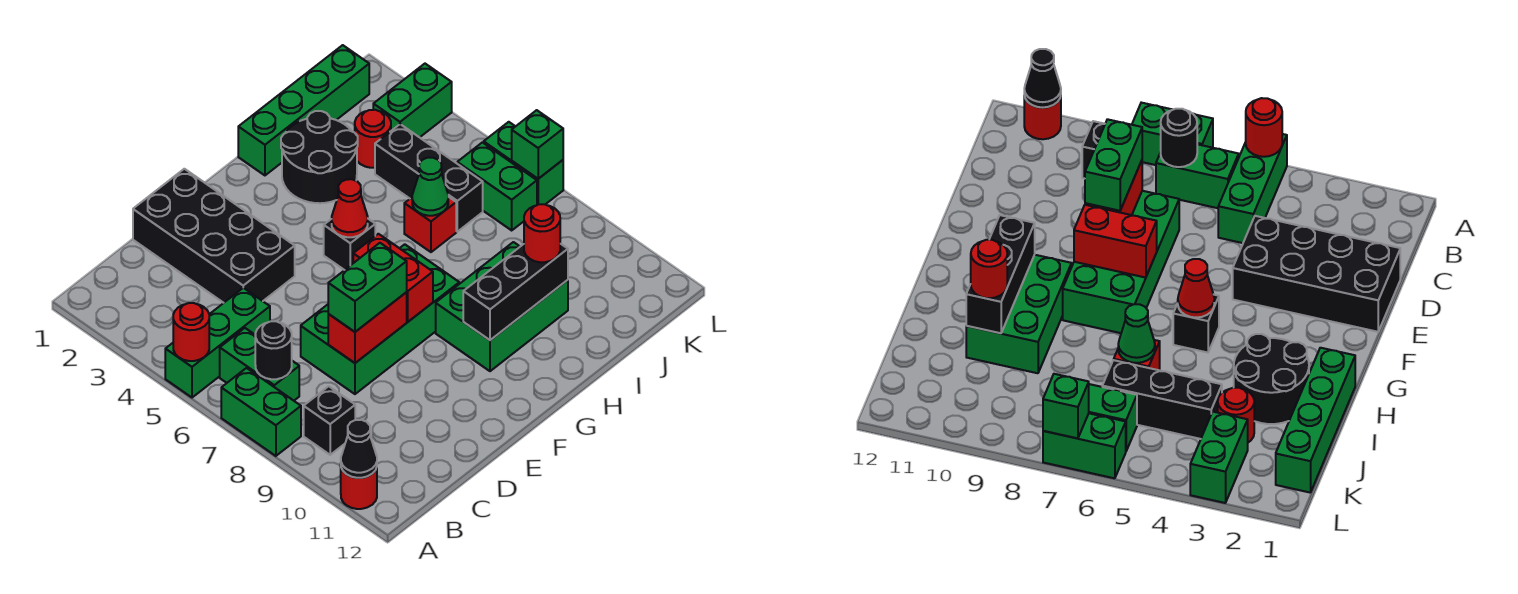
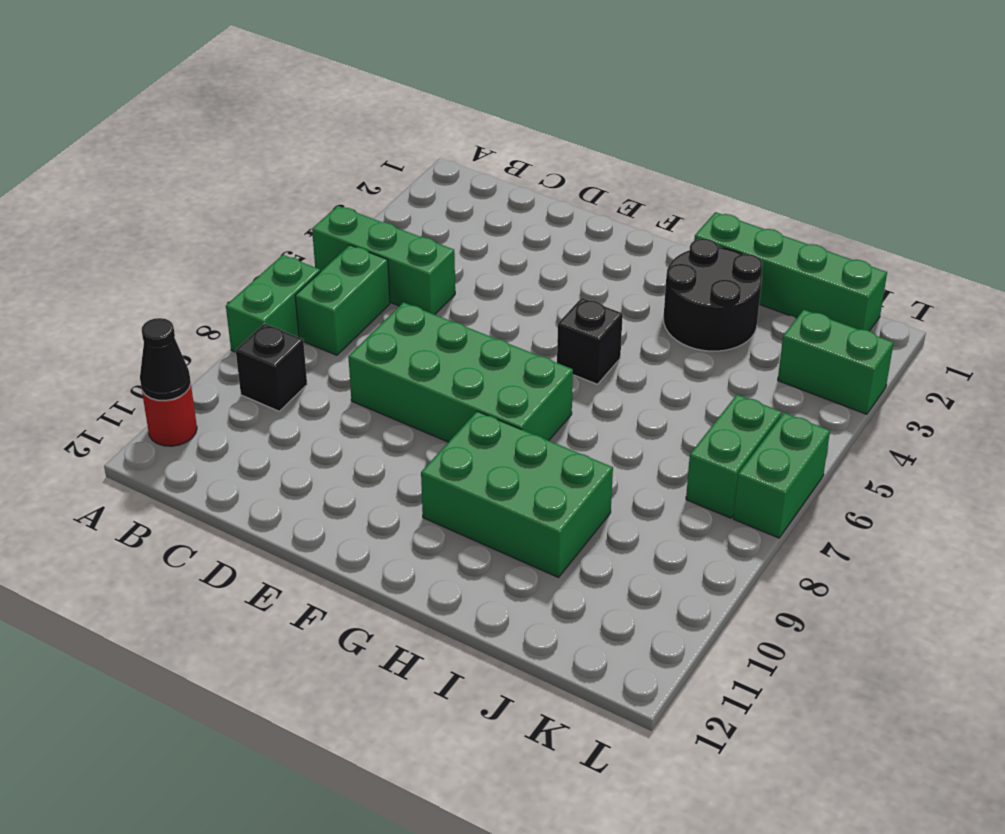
none -> black brick D1:E4 level 1
none -> red brick I6 level 1
none -> red round brick J3 level 1

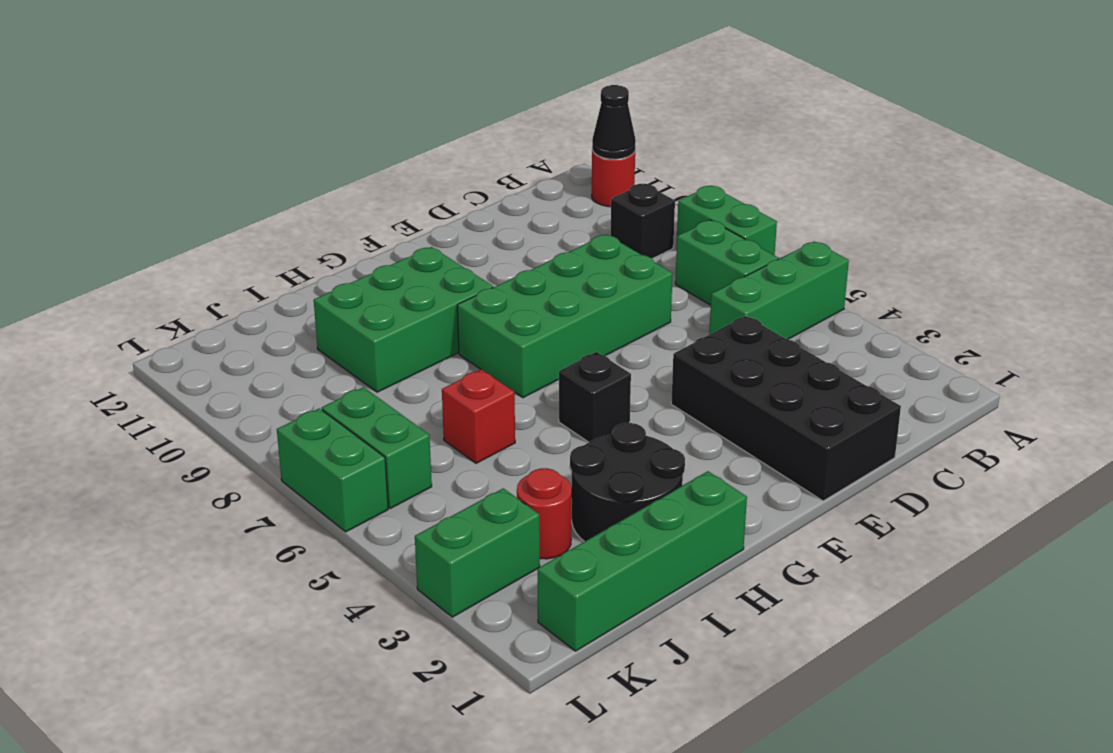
none -> black brick J4:J6 level 1
none -> red round brick A5 level 2
none -> black round brick B7 level 2

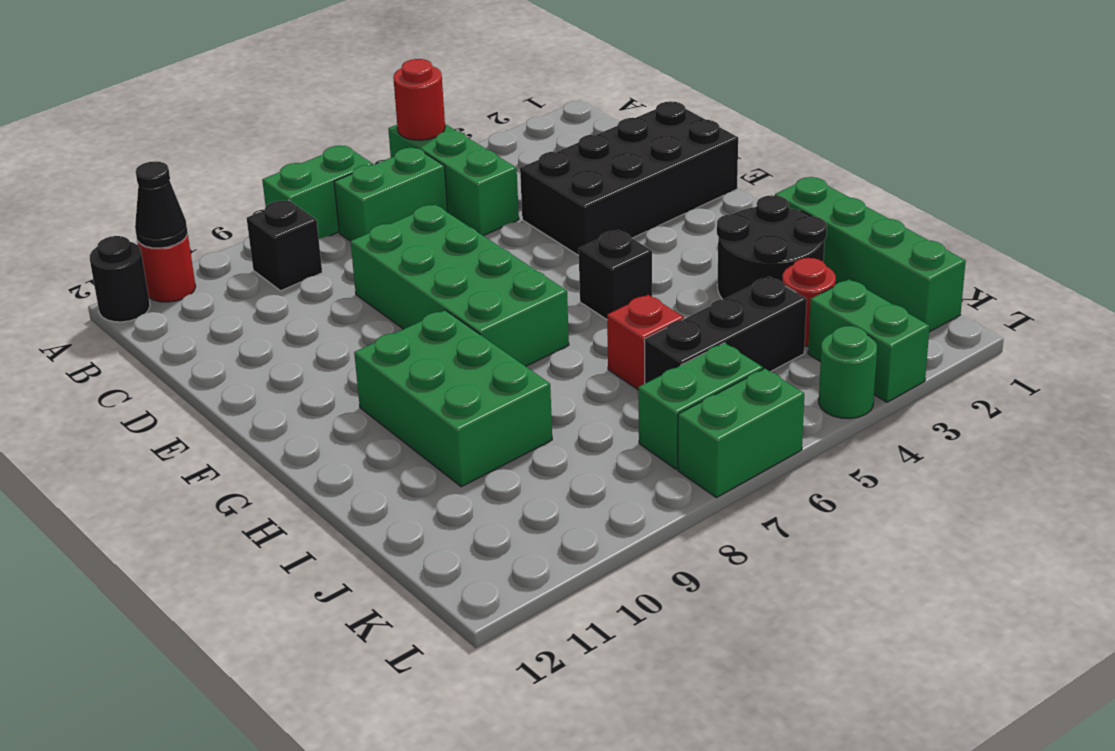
black round brick A12 level 1 -> black round brick B7 level 2
green round brick L4 level 1 -> none
none -> red brick D8:E8 level 2
none -> red brick F7:F8 level 2
none -> red cone G5 level 2

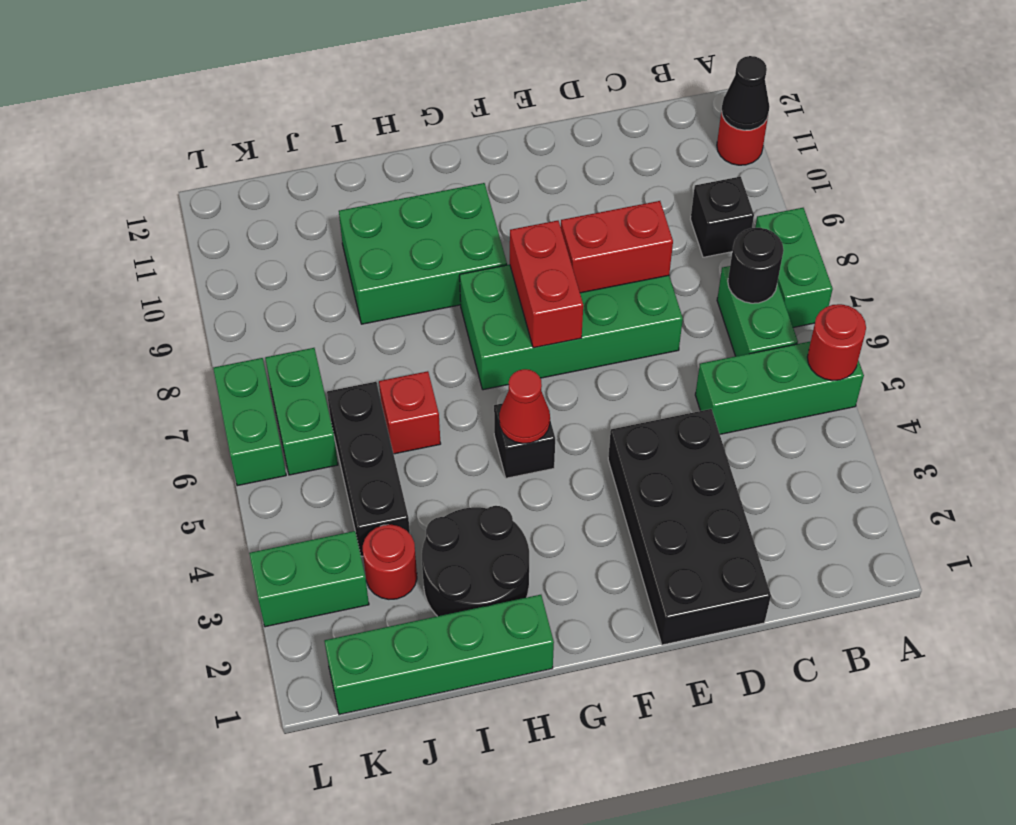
none -> black brick G10:I10 level 2
none -> green cone I6 level 2
none -> green brick L7 level 2

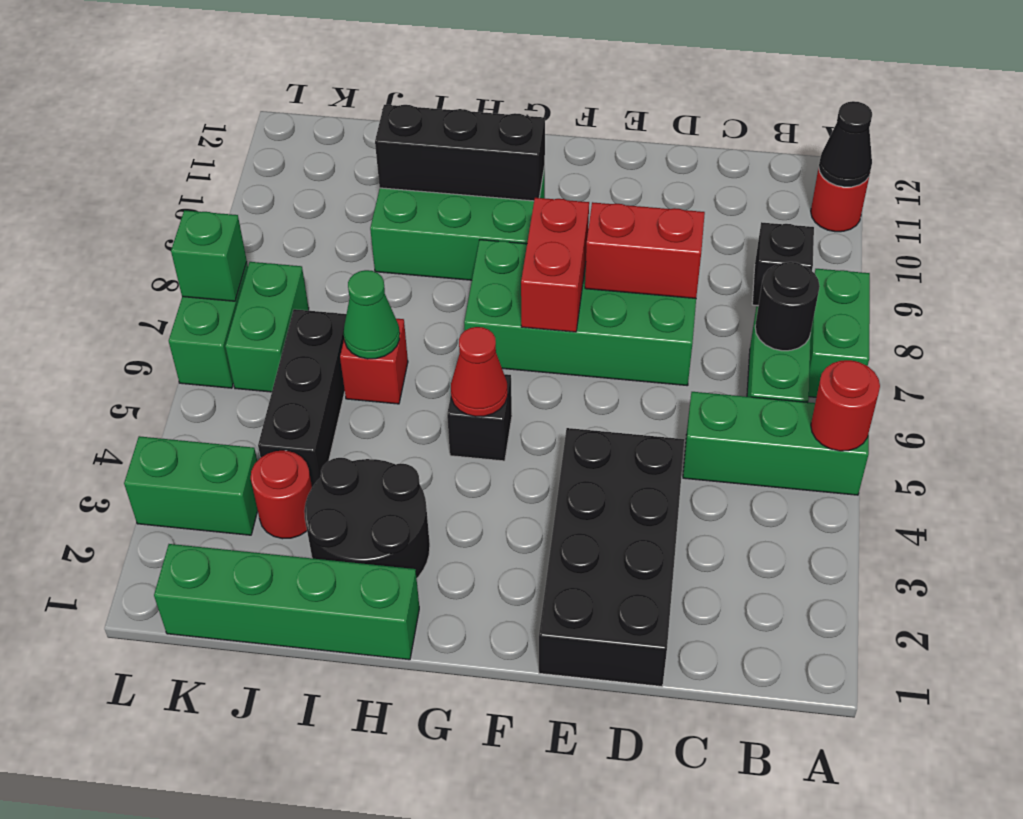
none -> green brick D8:E8 level 3
none -> red round brick I10 level 3

